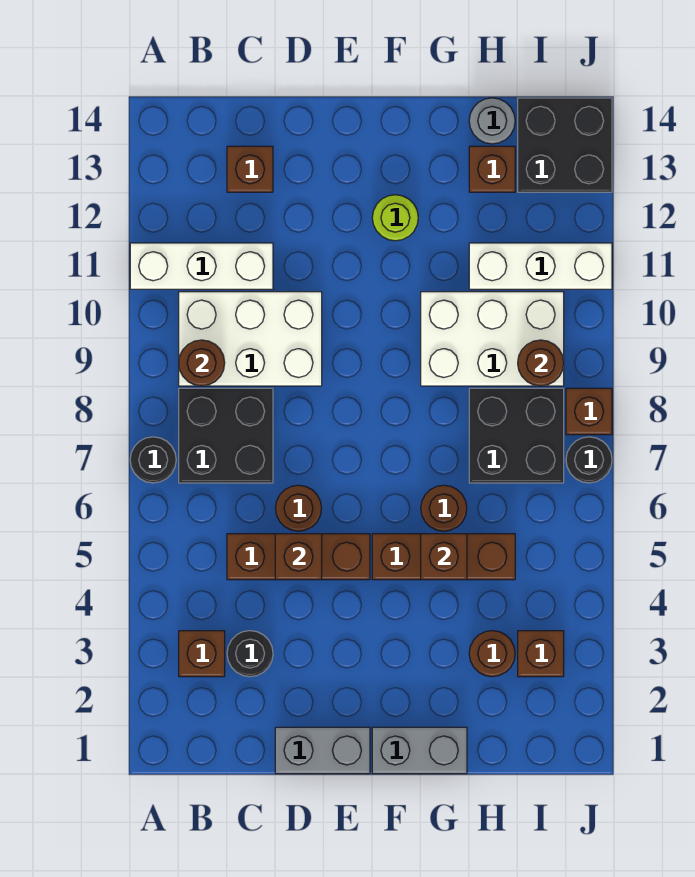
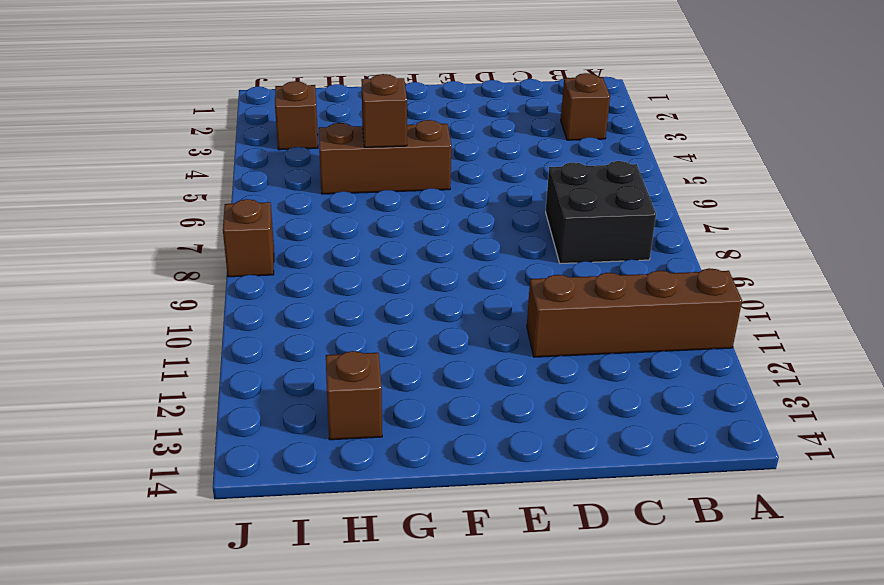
brown brick A11:D11 level 1 -> white brick A11:C11 level 1
none -> black round brick A7 level 1
none -> white brick B9:D10 level 1
none -> black round brick C3 level 1

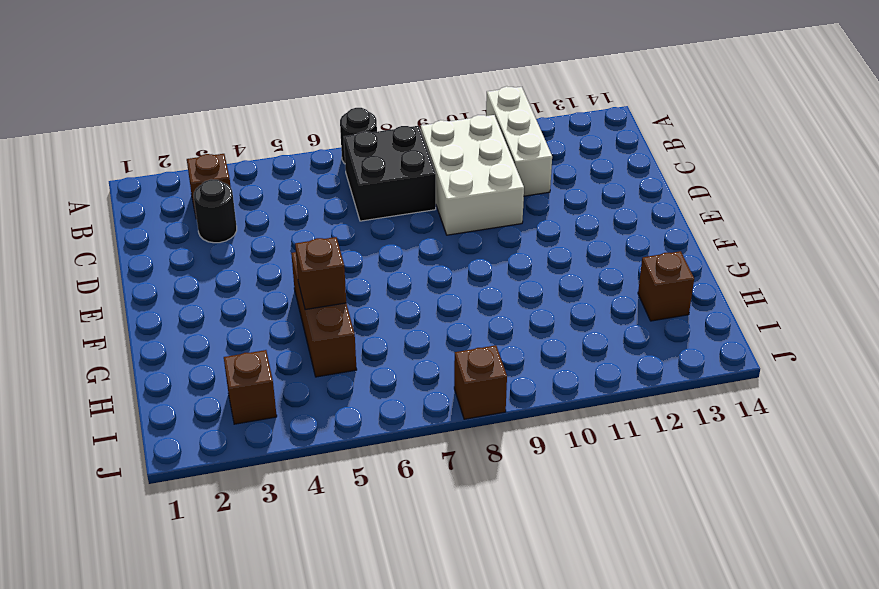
none -> brown brick C5:E5 level 1
none -> brown brick C13 level 1
none -> grey brick D1:E1 level 1

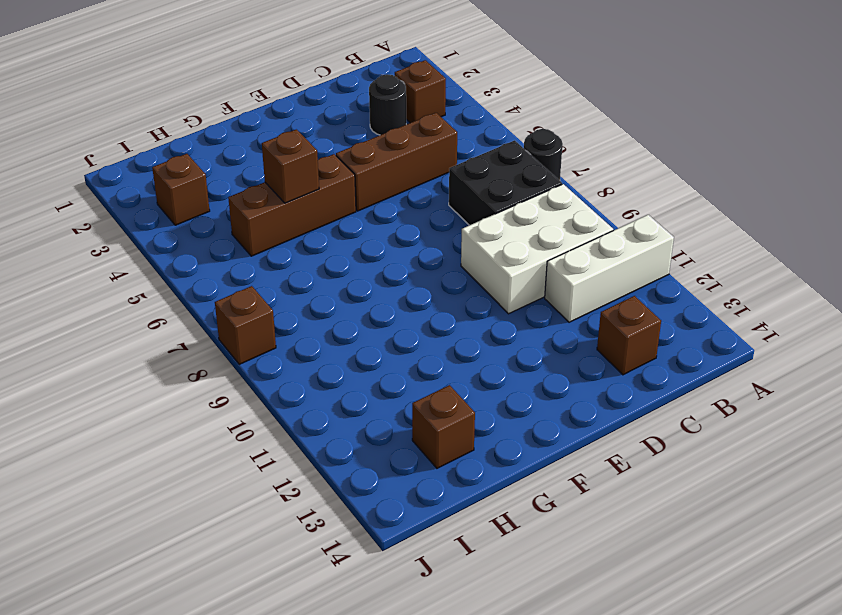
none -> grey brick D1:E1 level 1
none -> brown round brick D6 level 1
none -> grey brick F1:G1 level 1

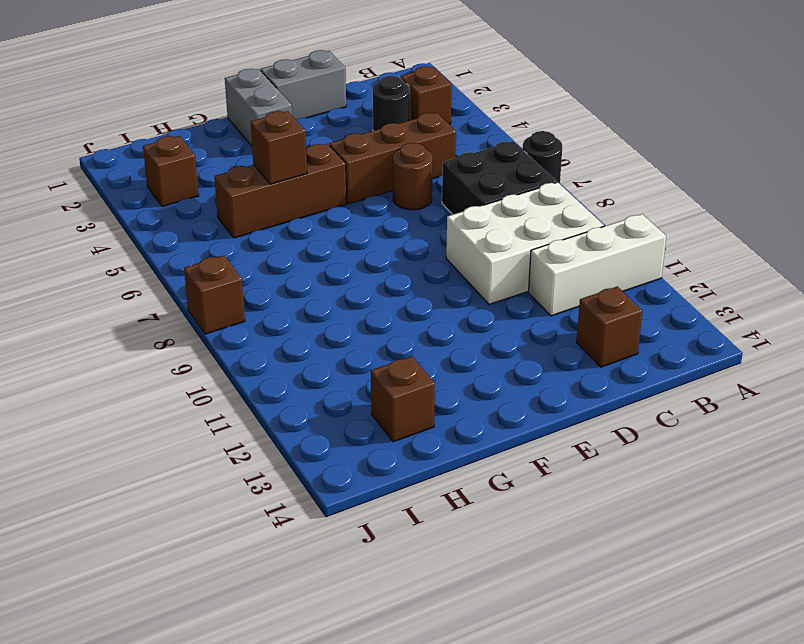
grey brick F1:F2 level 1 -> grey brick F1:G1 level 1
none -> lime round brick F12 level 1
none -> brown round brick G6 level 1
none -> white brick G9:I10 level 1

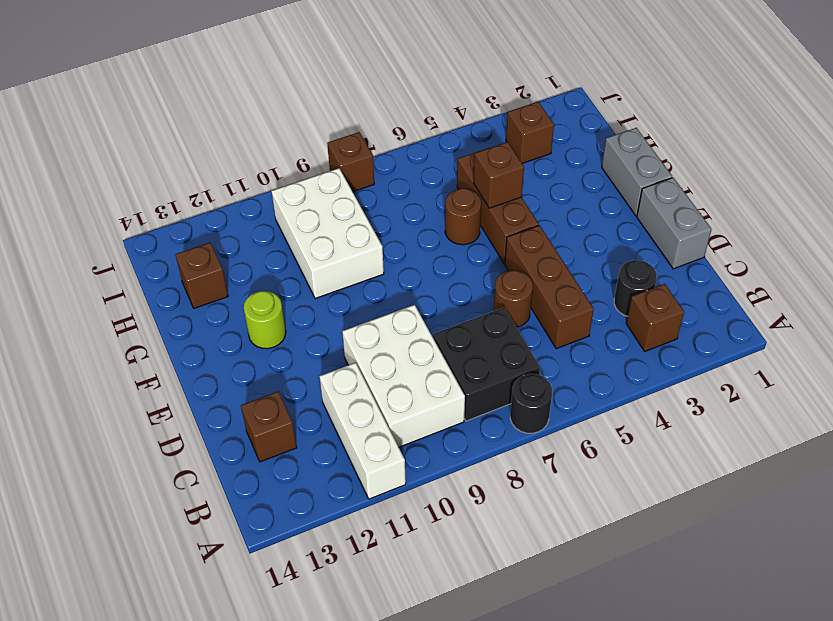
none -> brown round brick H3 level 1
none -> black brick H7:I8 level 1
none -> white brick H11:J11 level 1

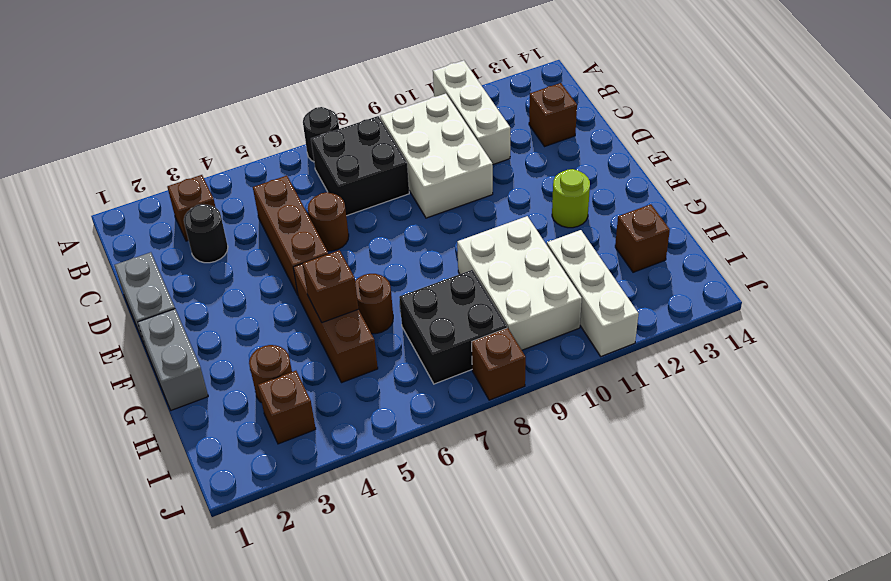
none -> grey round brick H14 level 1
none -> black brick I13:J14 level 1
none -> black round brick J7 level 1

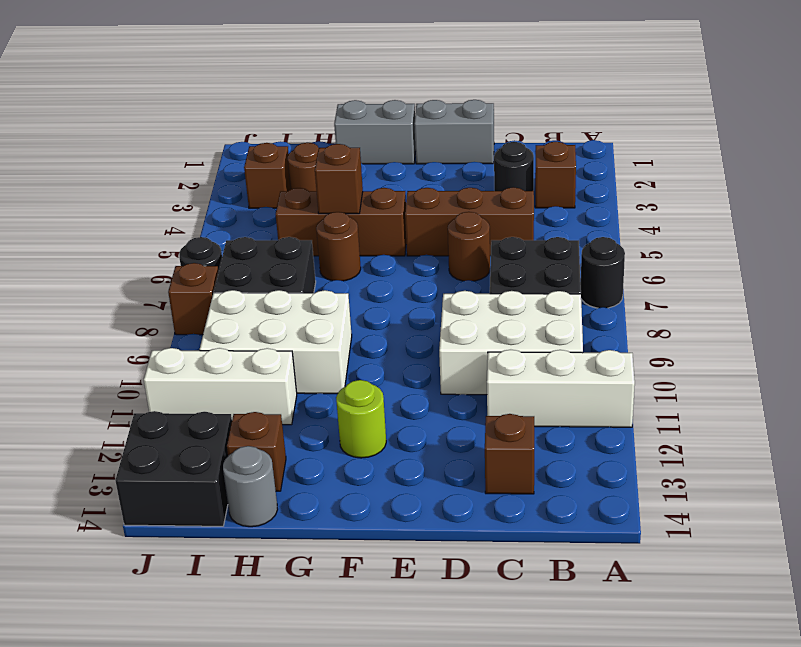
none -> brown round brick B9 level 2
none -> brown brick D5 level 2
none -> brown round brick I9 level 2

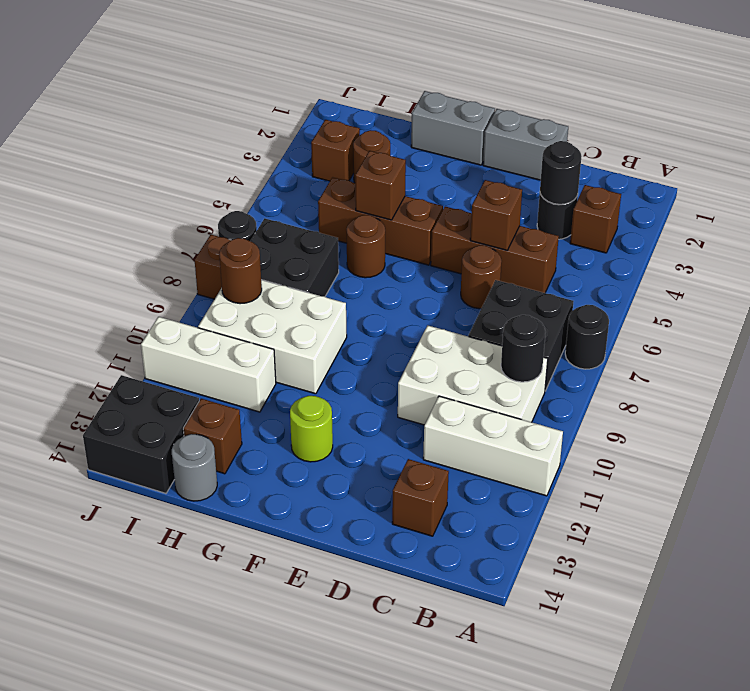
black round brick B9 level 2 -> brown round brick B9 level 2
black round brick C3 level 2 -> none

